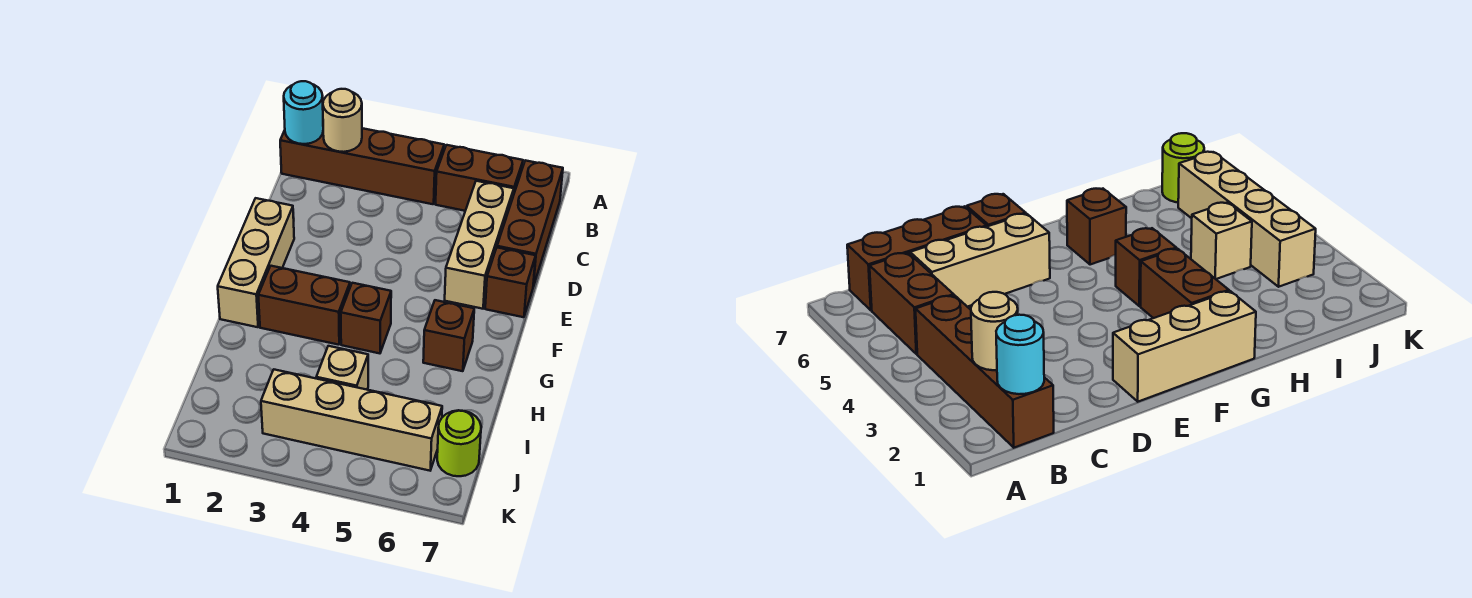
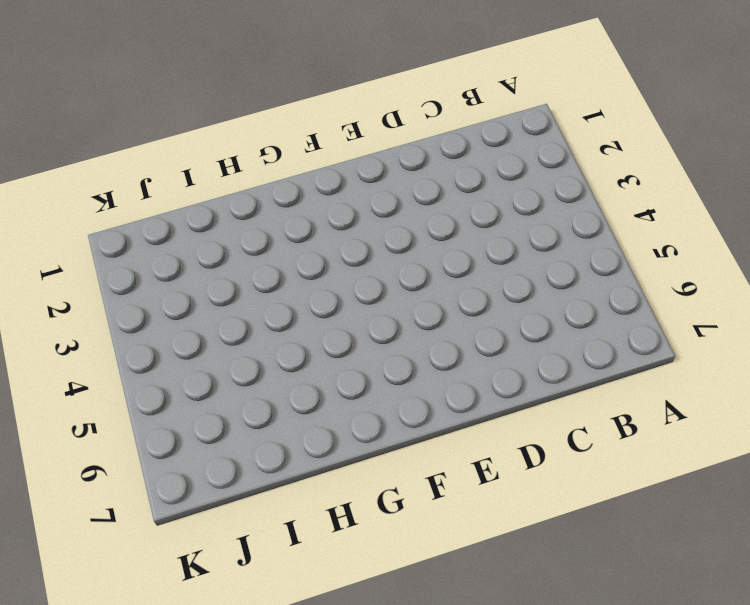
none -> brown brick B1:B4 level 1
none -> brown brick B5:B6 level 1
none -> brown brick B7:D7 level 1

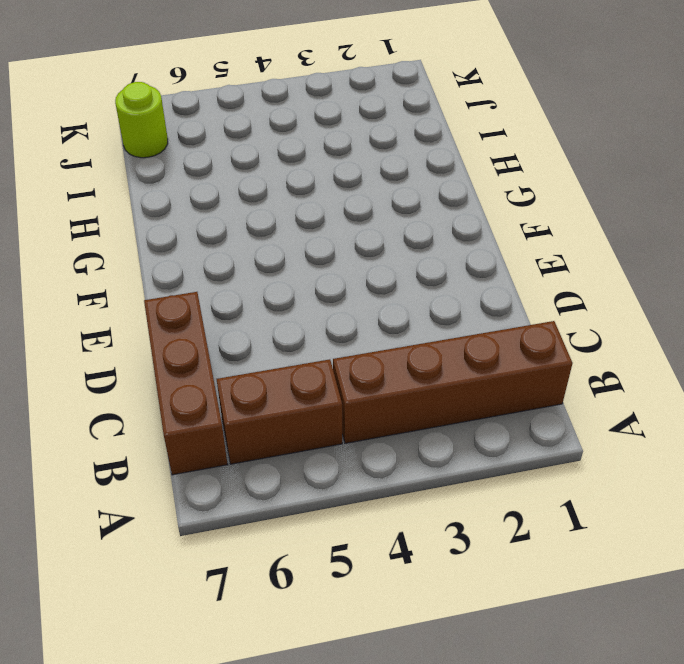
none -> tan brick C6:E6 level 1
none -> tan brick E1:G1 level 1
none -> brown brick E7 level 1

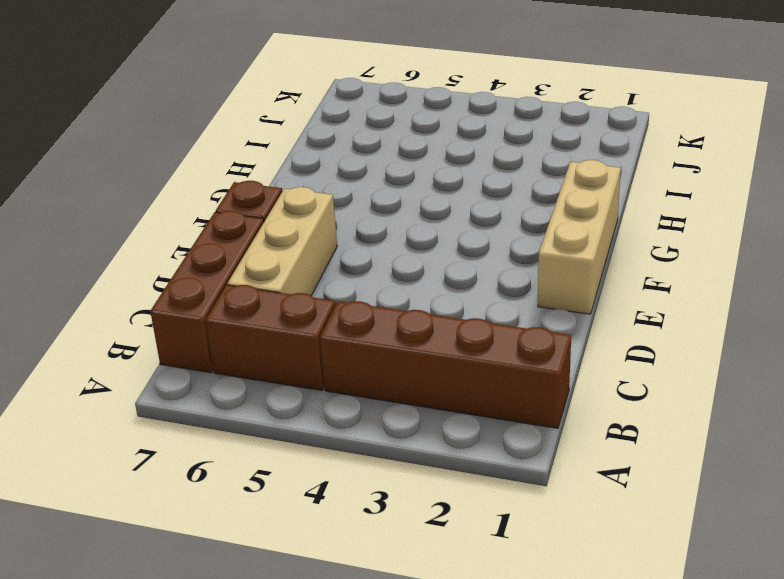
none -> brown brick G2:G3 level 1
none -> brown brick G4 level 1
none -> brown brick G6 level 1

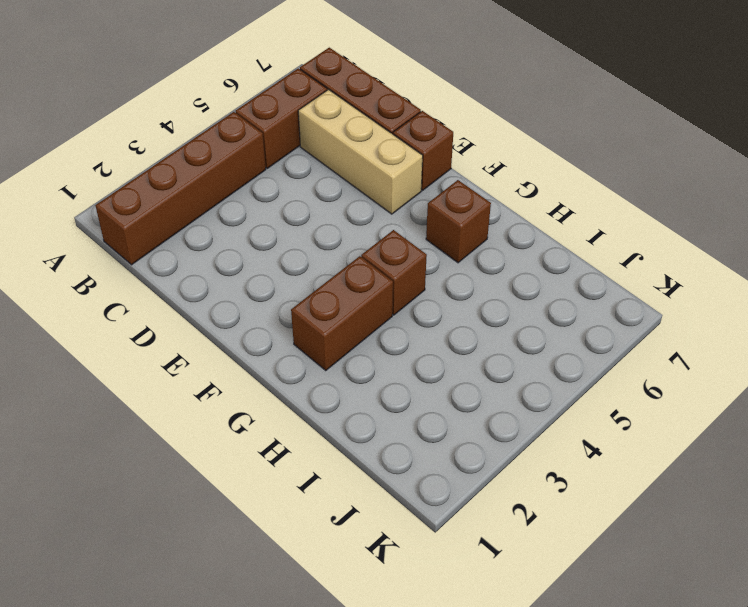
none -> tan brick E1:G1 level 1
none -> tan brick I4 level 1
none -> tan brick J3:J6 level 1

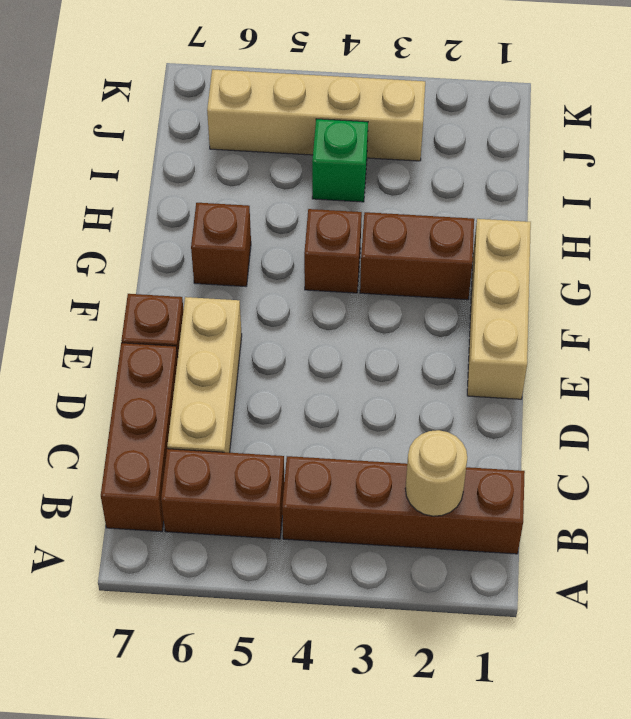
green brick I4 level 1 -> tan brick I4 level 1
none -> lime round brick J7 level 1
none -> cyan round brick B1 level 2

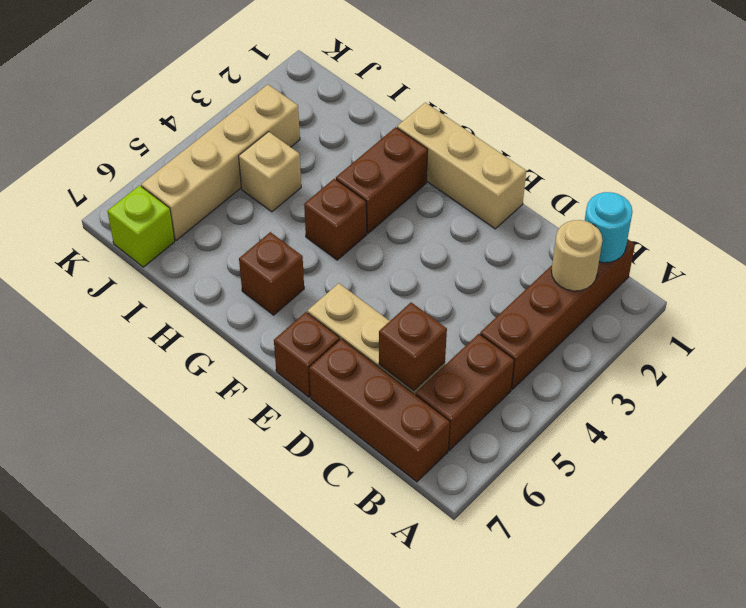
brown brick C6 level 2 -> none
lime brick J7 level 1 -> lime round brick J7 level 1

